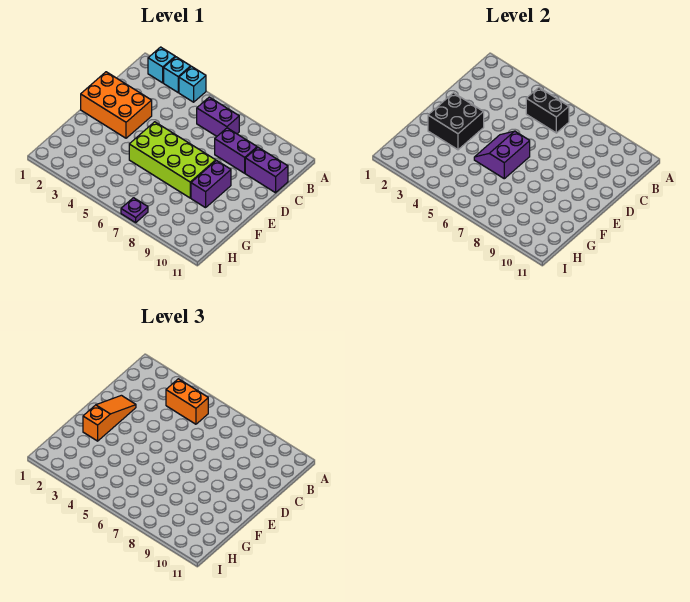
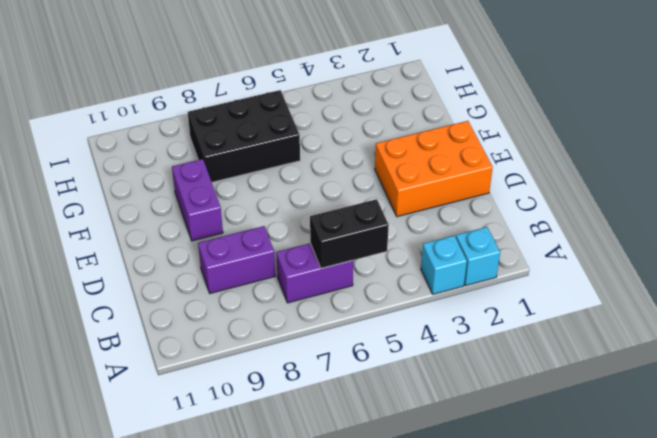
black brick G6:H8 level 1 -> none
none -> cyan brick A4 level 1
none -> purple brick C10:C11 level 1
none -> lime brick E5:F8 level 1

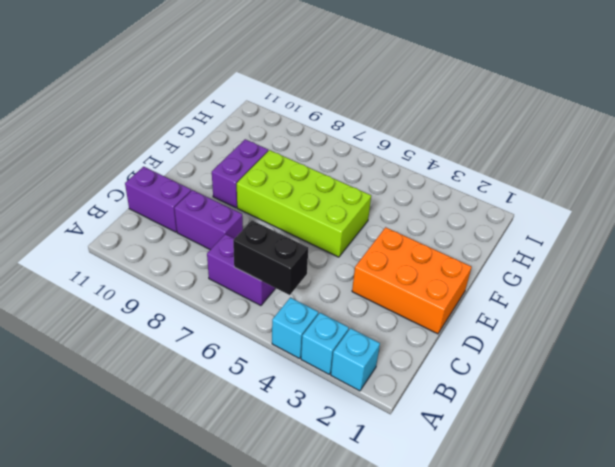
none -> purple plate I7 level 1
none -> black brick E2:F3 level 2
none -> purple slope E5:F6 level 2 top 6

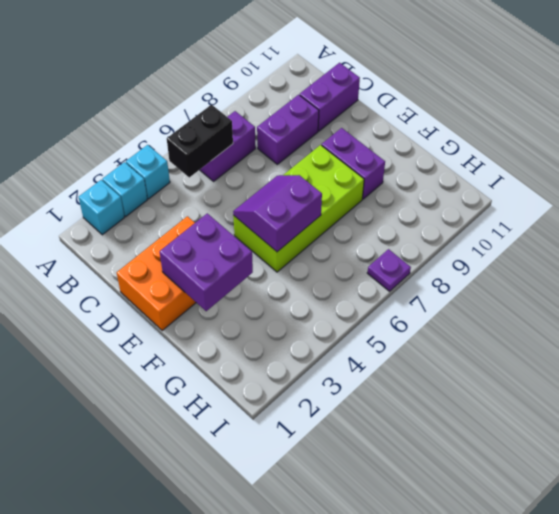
purple brick E2:F3 level 2 -> black brick E2:F3 level 2
purple slope E5:F6 level 2 top F -> purple slope E5:F6 level 2 top 6
none -> orange brick B4:B5 level 3
none -> orange slope D2:F2 level 3 top F

